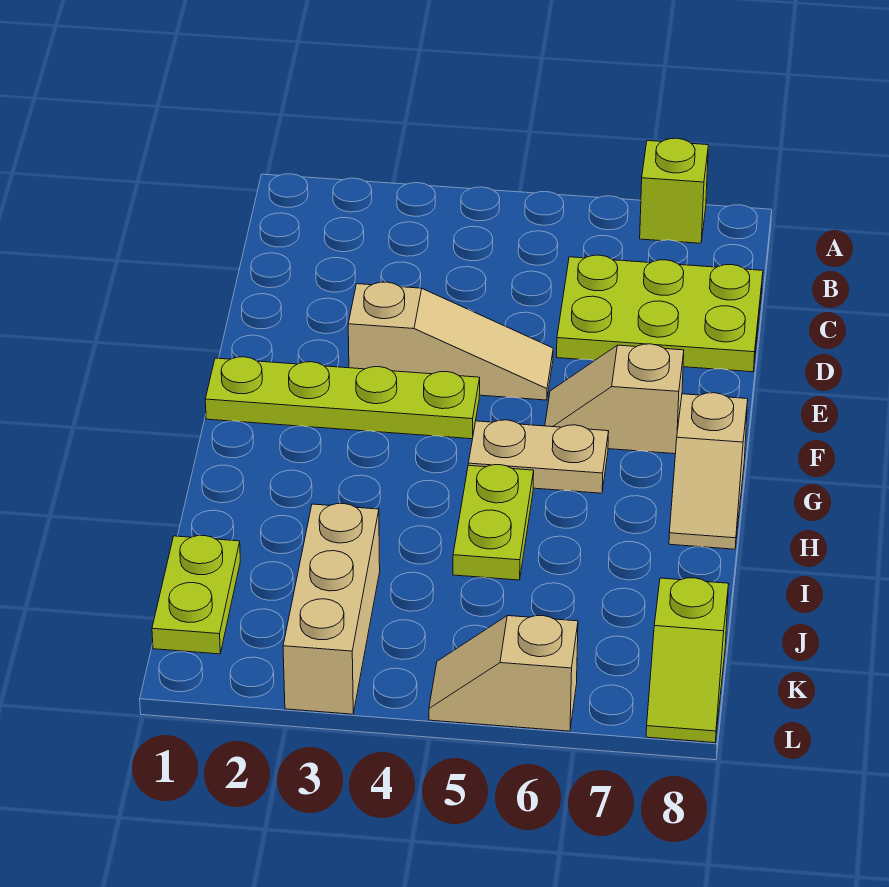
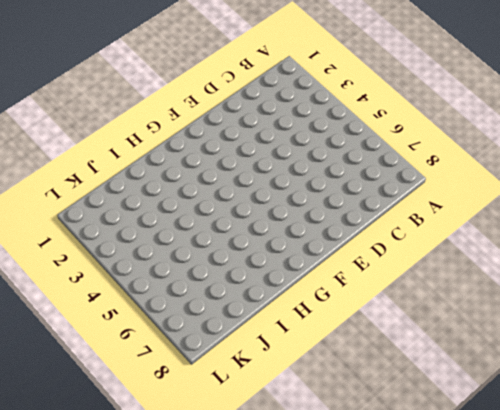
none -> lime brick A7 level 1
none -> lime plate C6:D8 level 1
none -> tan slope E3:E5 level 1 top 3

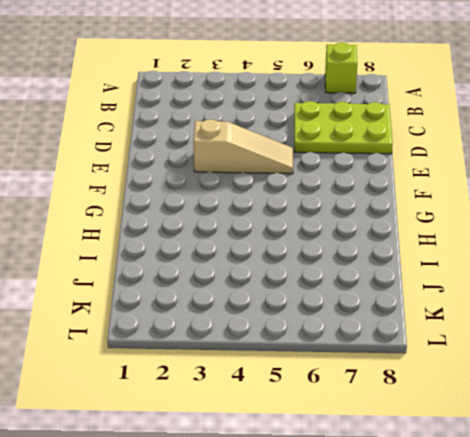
none -> lime plate F1:F4 level 1
none -> tan slope F6:F7 level 1 top 7
none -> tan plate G5:G6 level 1

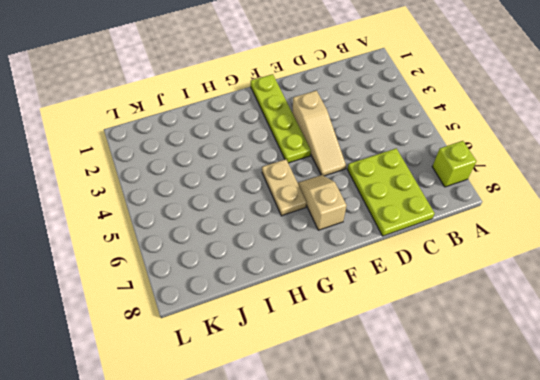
none -> tan slope G8:H8 level 1 top G
none -> lime plate H5:I5 level 1
none -> lime plate J1:K1 level 1

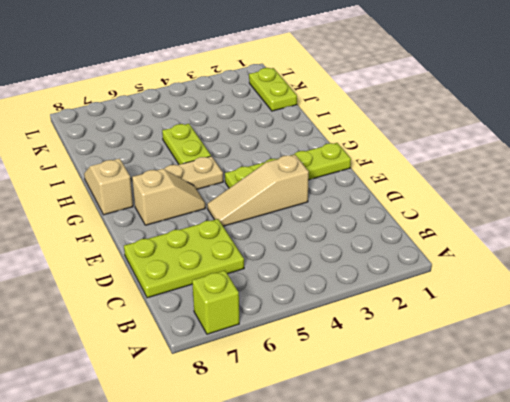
none -> tan brick J3:L3 level 1
none -> lime slope K8:L8 level 1 top K
none -> tan slope L5:L6 level 1 top 6

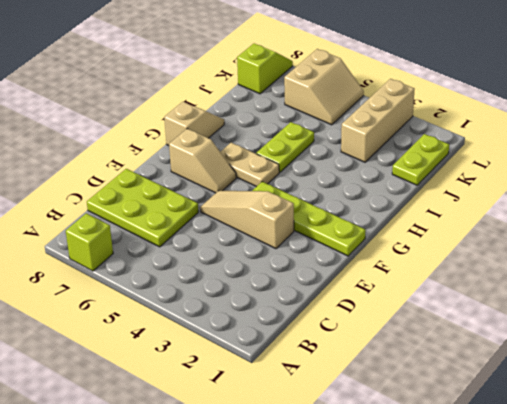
tan slope K5:L6 level 1 top 6 -> tan slope L5:L6 level 1 top 6

